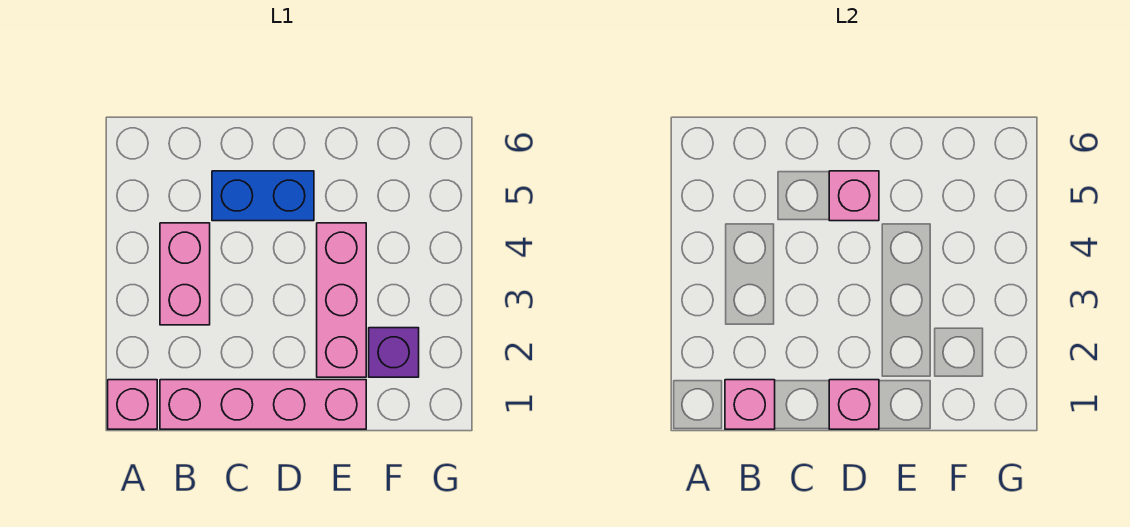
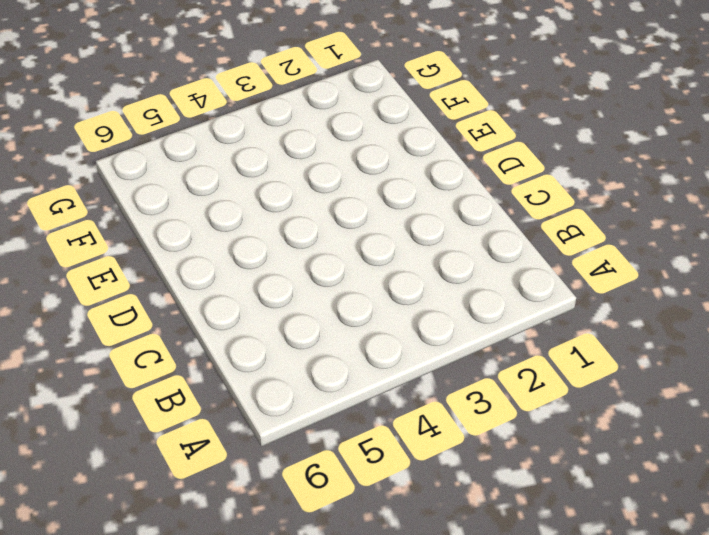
none -> pink brick A1 level 1
none -> pink brick B1:E1 level 1

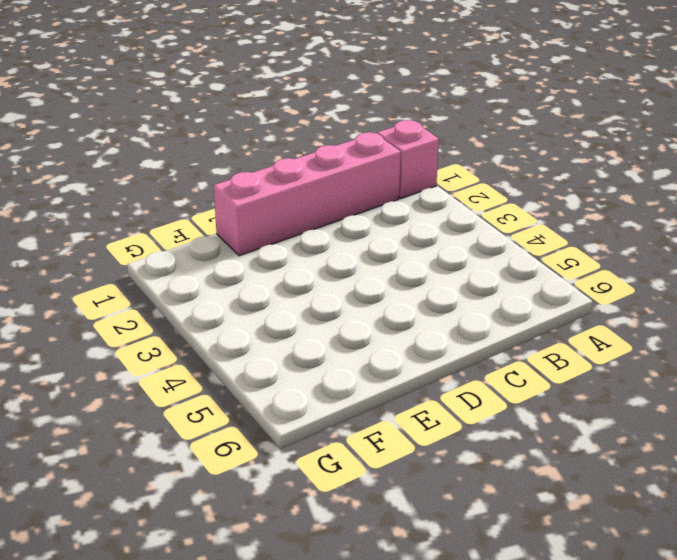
none -> pink brick B3:B4 level 1
none -> blue brick C5:D5 level 1

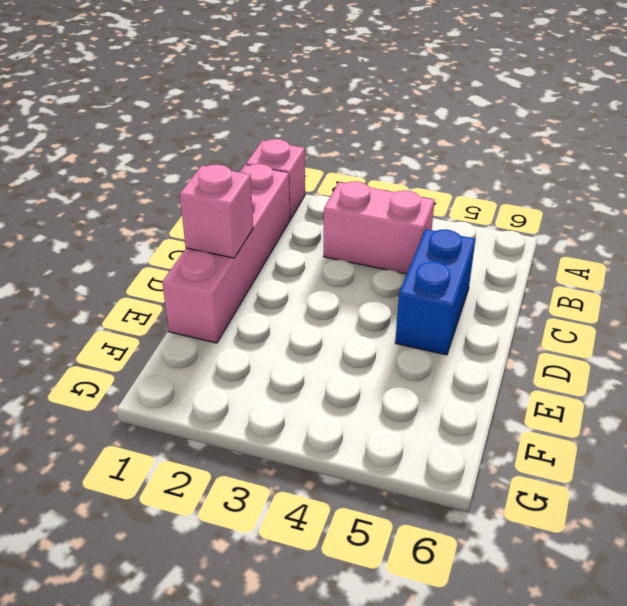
none -> pink brick E2:E4 level 1
none -> purple brick F2 level 1

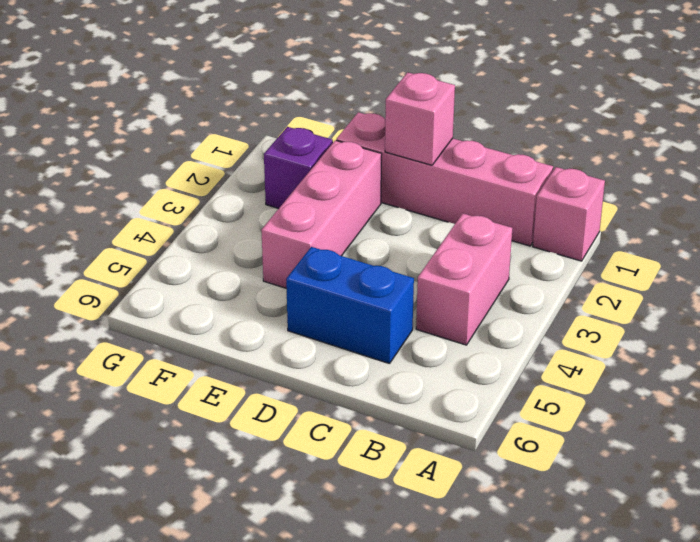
none -> pink brick B1 level 2
none -> pink brick D5 level 2

